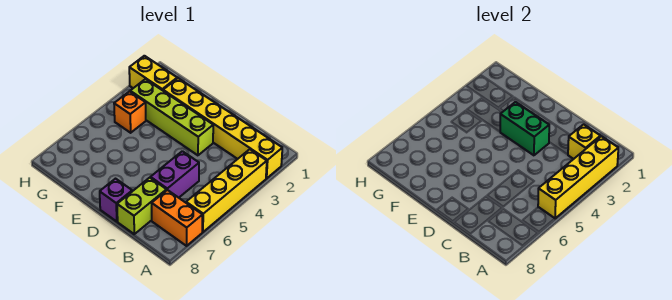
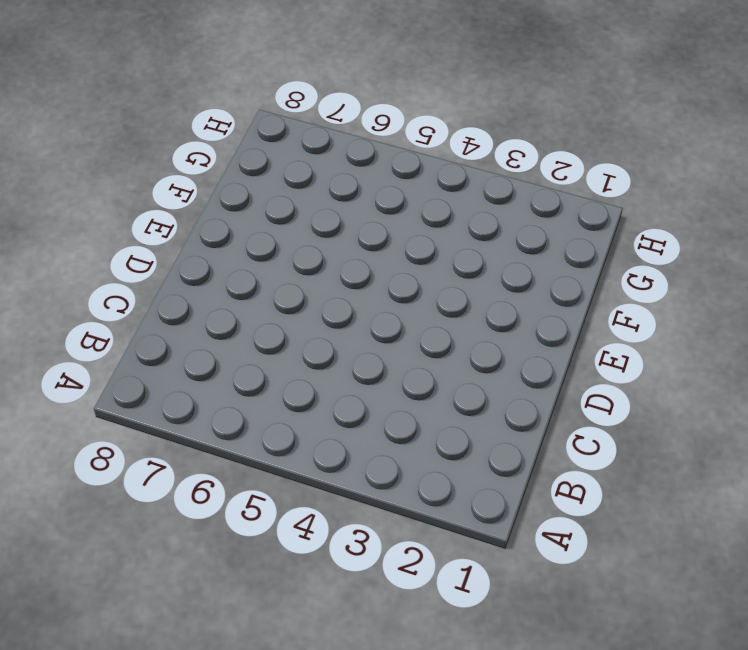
none -> yellow brick A2:F2 level 1
none -> yellow brick A3:A6 level 1
none -> orange brick A7:B7 level 1

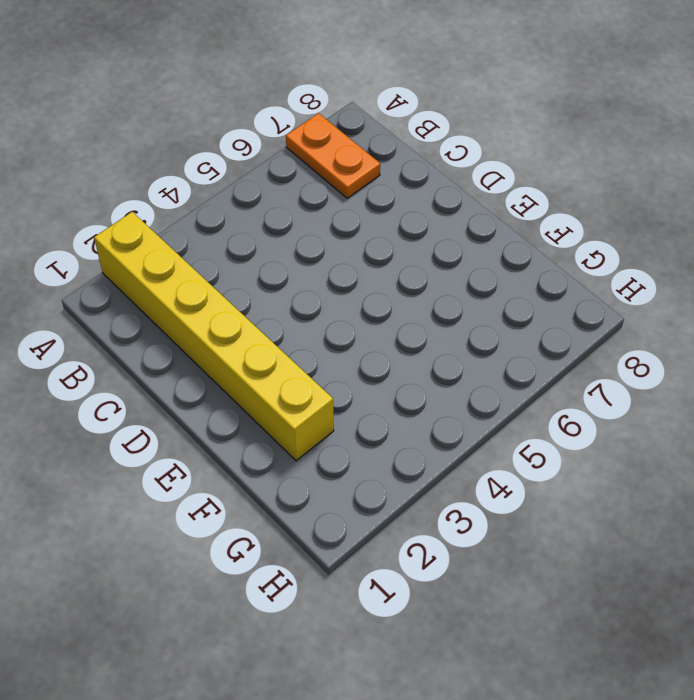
orange plate A7:B7 level 1 -> orange brick A7:B7 level 1
none -> yellow brick A3:A6 level 1
none -> purple brick C5:C6 level 1
none -> lime brick C7:C8 level 1

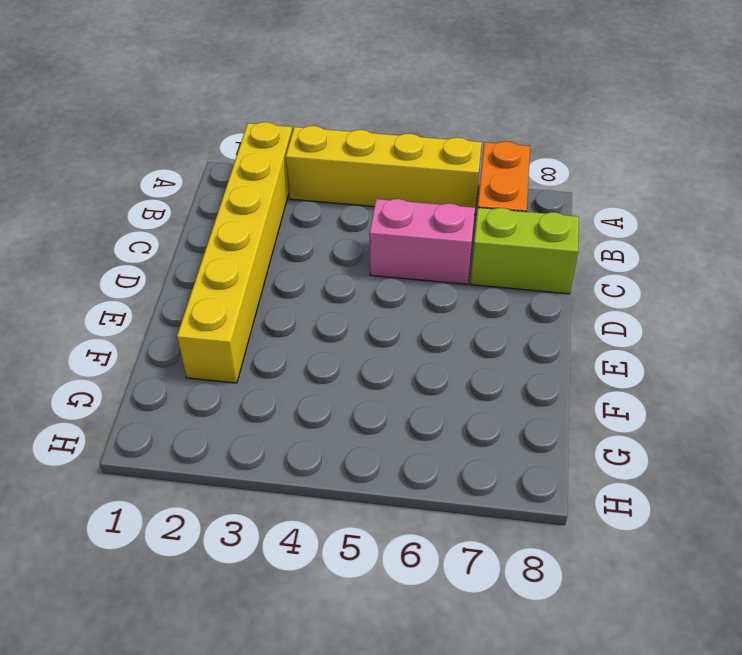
pink brick C5:C6 level 1 -> purple brick C5:C6 level 1
none -> lime brick D3:G3 level 1
none -> purple brick D8 level 1
none -> yellow brick G2:H2 level 1

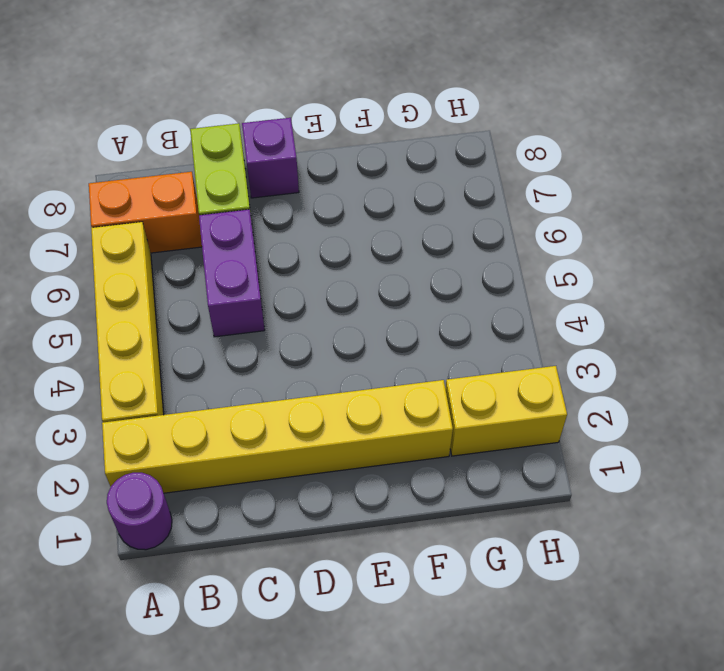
purple round brick A1 level 1 -> none
none -> lime brick D3:G3 level 1
none -> orange brick G4 level 1
none -> yellow brick A2:A5 level 2

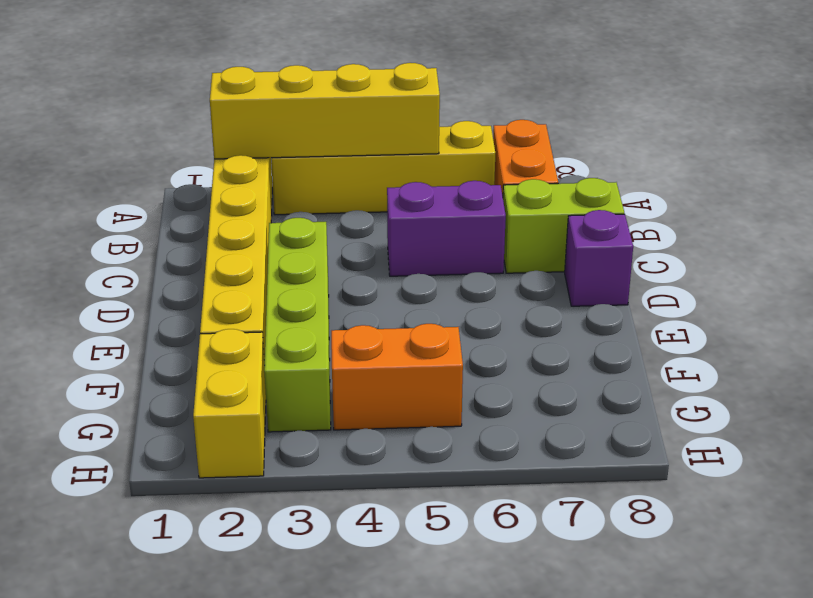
orange brick G4:G5 level 1 -> orange brick G4 level 1
none -> yellow brick B2 level 2
none -> green brick D3:E3 level 2

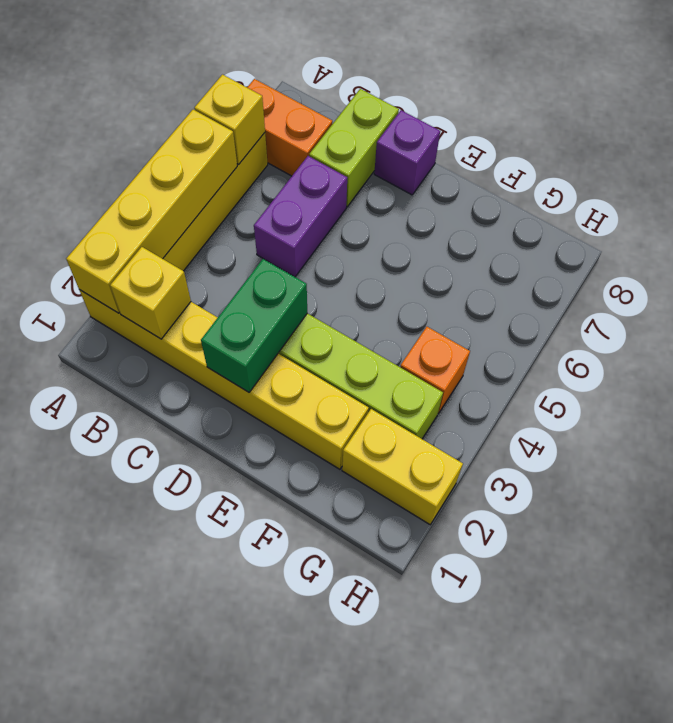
yellow brick A6 level 2 -> none
green brick D2:D3 level 2 -> green brick D3:E3 level 2

